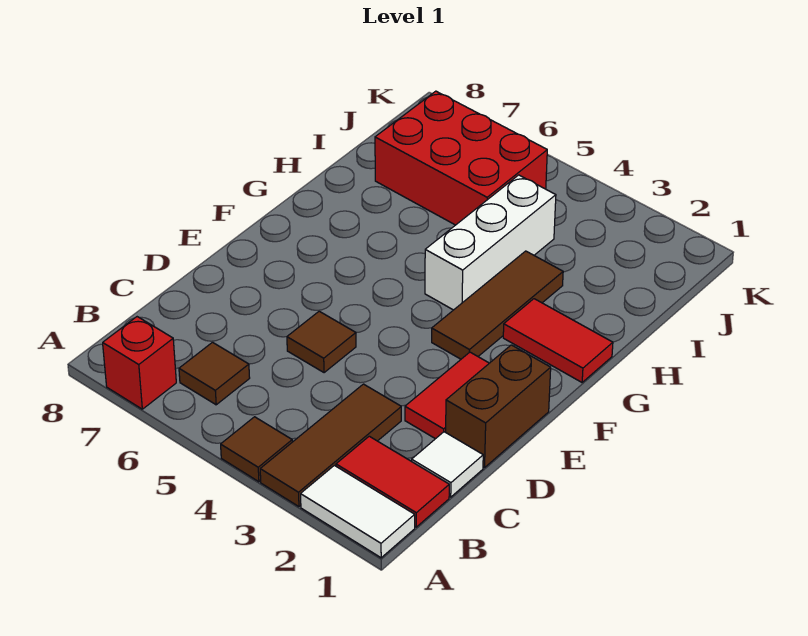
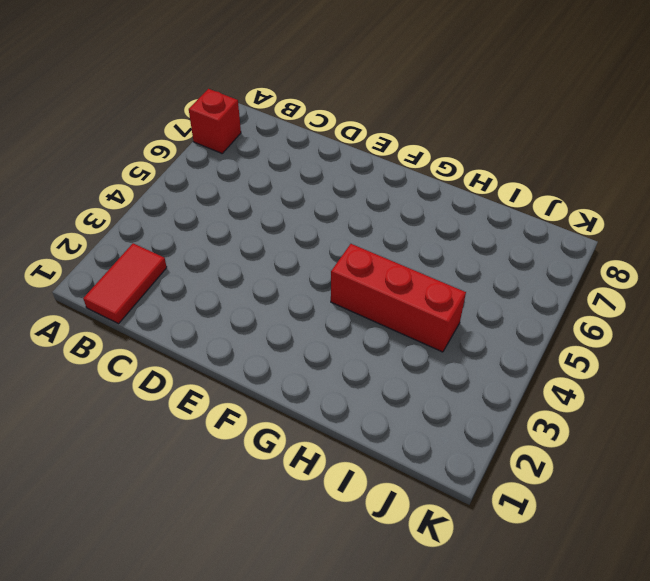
red brick G4:I4 level 1 -> white brick G4:I4 level 1
none -> white tile A1:A2 level 1
none -> brown tile A3:C3 level 1
none -> brown tile A4 level 1

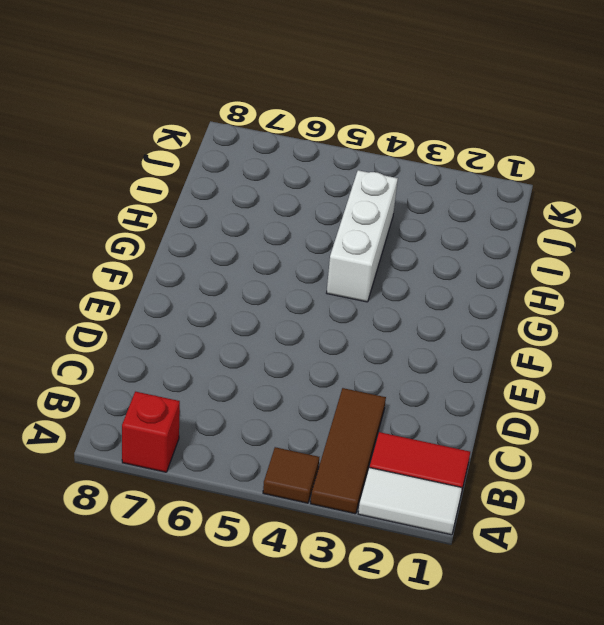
none -> brown tile B6 level 1
none -> white tile C1 level 1
none -> brown brick D1:E1 level 1

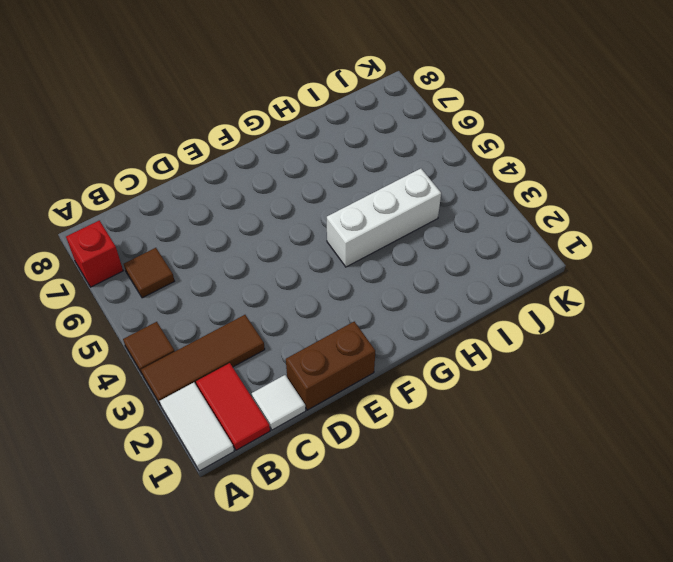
none -> red tile D2:E2 level 1
none -> brown tile D5 level 1
none -> brown tile F3:H3 level 1

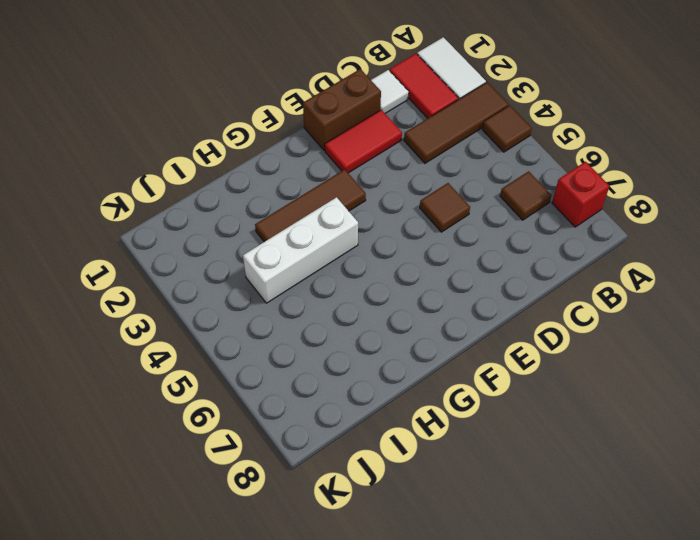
none -> red tile G1:G2 level 1
none -> red brick I5:J7 level 1

